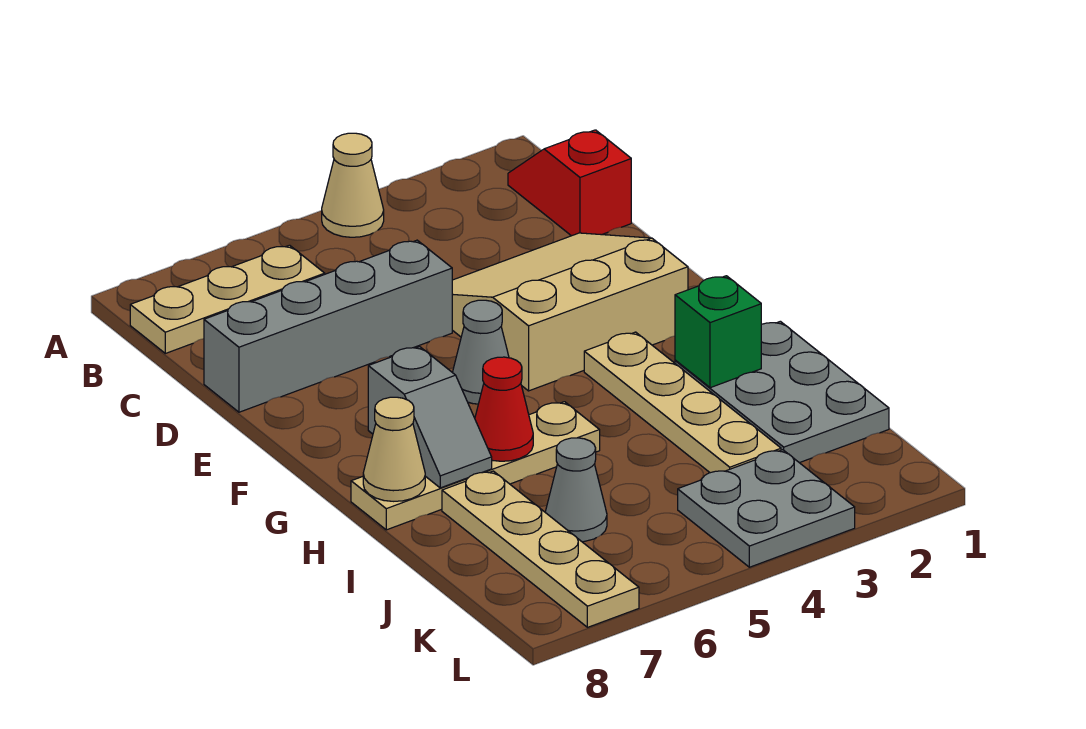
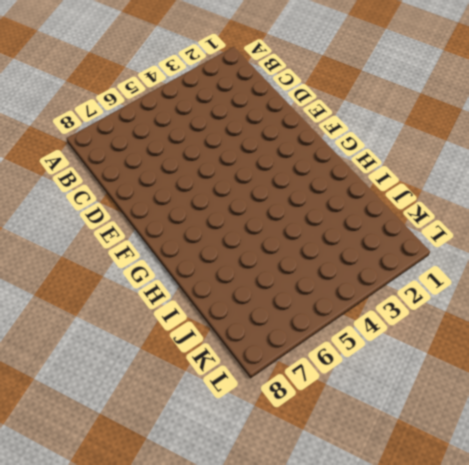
none -> tan cone A4 level 1
none -> red slope B1:C1 level 1 top C
none -> tan plate B6:B8 level 1

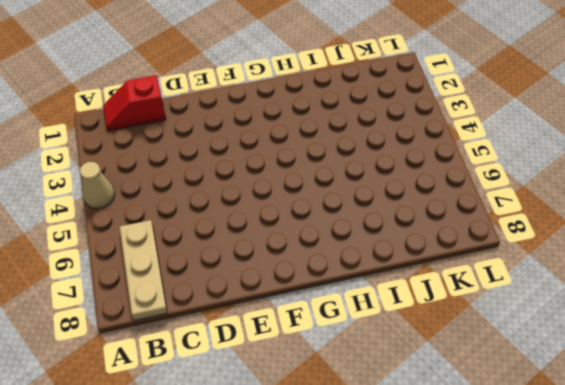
none -> tan slope D2:F4 level 1 top F
none -> grey brick D5:D8 level 1
none -> grey cone F5 level 1

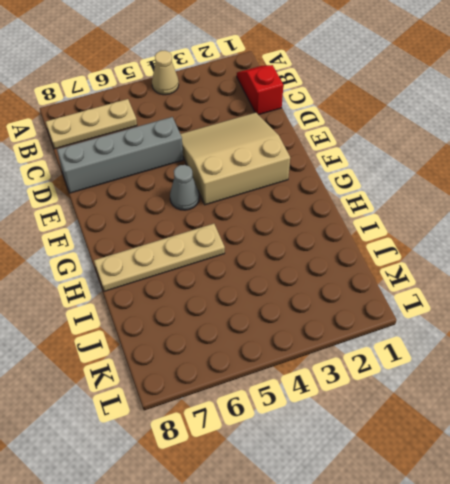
none -> tan plate G3:J3 level 1
none -> grey plate H1:J2 level 1
none -> tan plate I7:L7 level 1

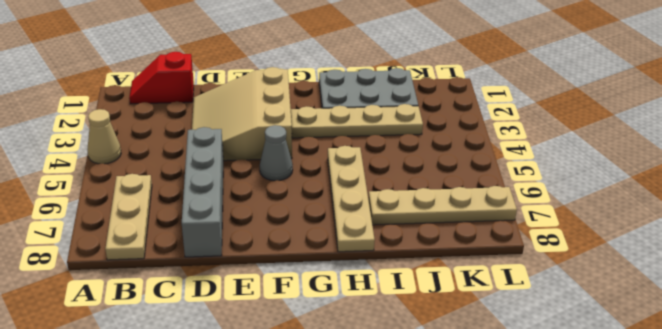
none -> grey cone J6 level 1
none -> grey plate K3:L4 level 1
none -> grey slope G7:H7 level 2 top G

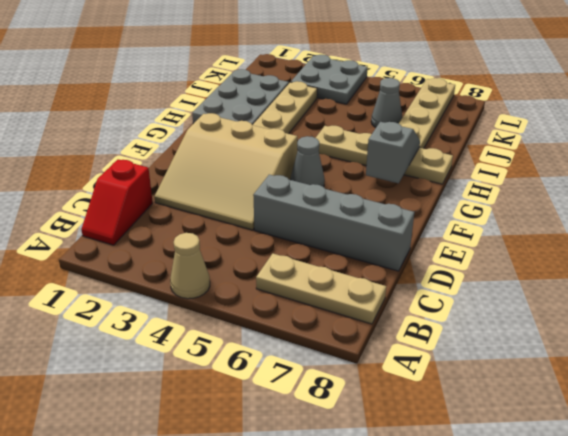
none -> green brick H2 level 2
none -> red cone H6 level 2
none -> tan cone H8 level 2

